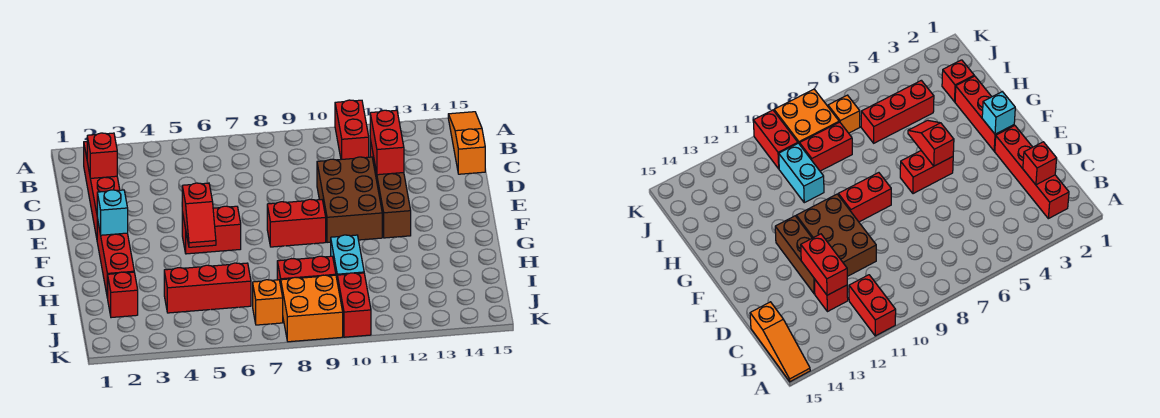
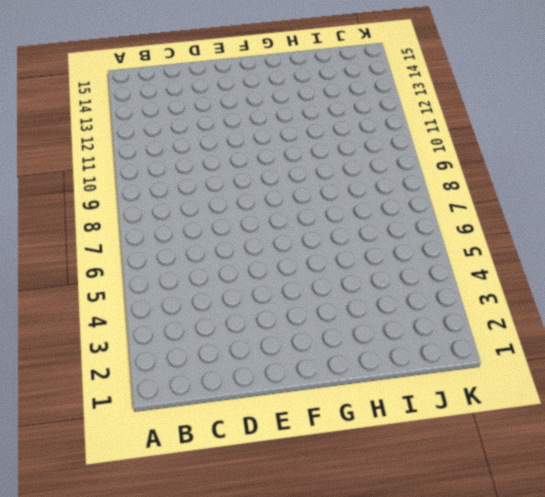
none -> red brick A11:B11 level 1
none -> orange slope A15:C15 level 1 top C
none -> red brick B2:E2 level 1

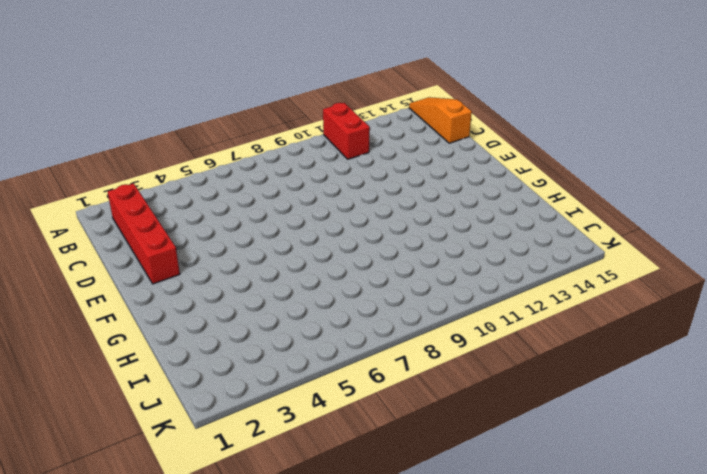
none -> red brick C12 level 1
none -> brown brick D10:F11 level 1
none -> brown brick D12:F12 level 1

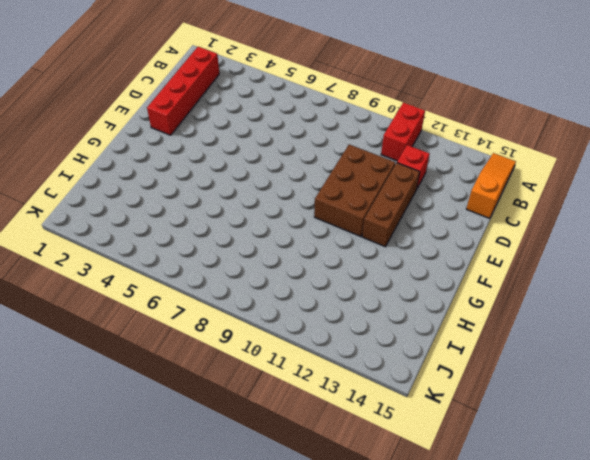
none -> red brick F2:H2 level 1
none -> red brick F5:F6 level 1
none -> red brick F8:F9 level 1

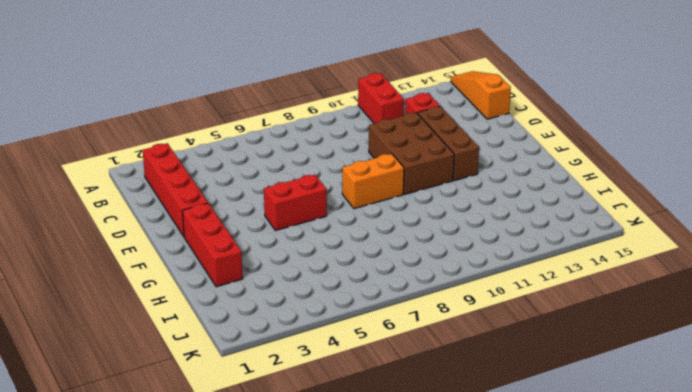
orange brick F8:F9 level 1 -> red brick F8:F9 level 1
none -> cyan brick H10:I10 level 1
none -> red brick I2 level 1
none -> red brick I4:I6 level 1

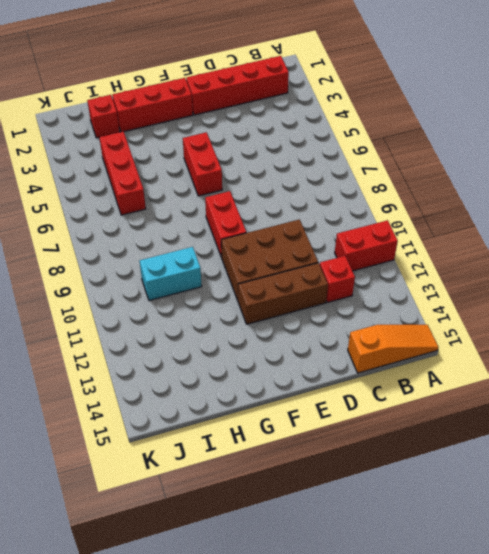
none -> red brick I8:I9 level 1
none -> orange brick J7 level 1
none -> orange brick J8:K9 level 1

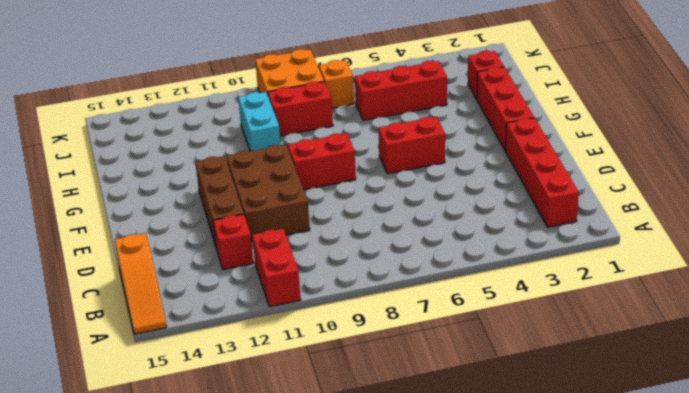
none -> red brick J10:K10 level 1
none -> red brick C2 level 2
none -> red brick C12:D12 level 2

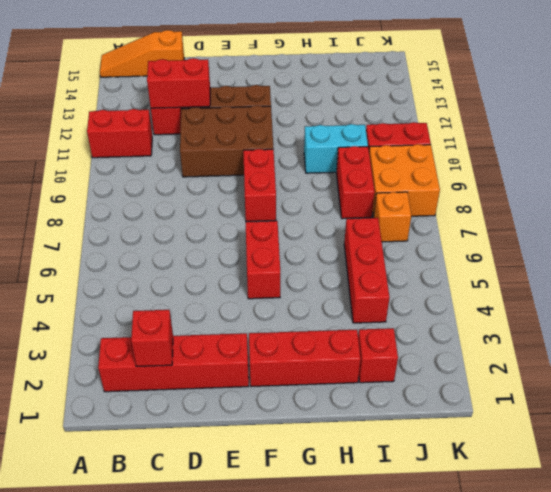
none -> cyan brick F2 level 2
none -> red slope F5:G5 level 2 top F

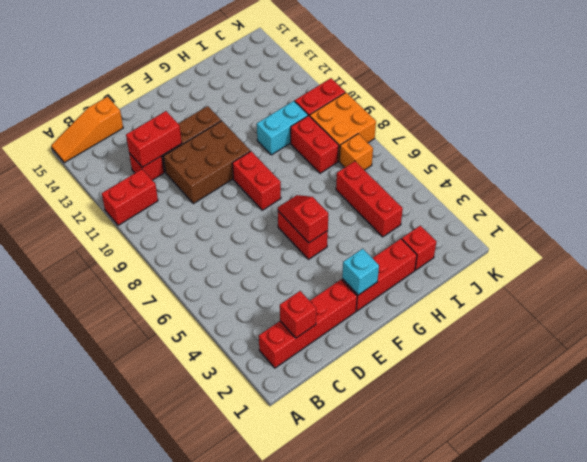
red slope F5:F6 level 2 top 5 -> red slope F5:G5 level 2 top F

